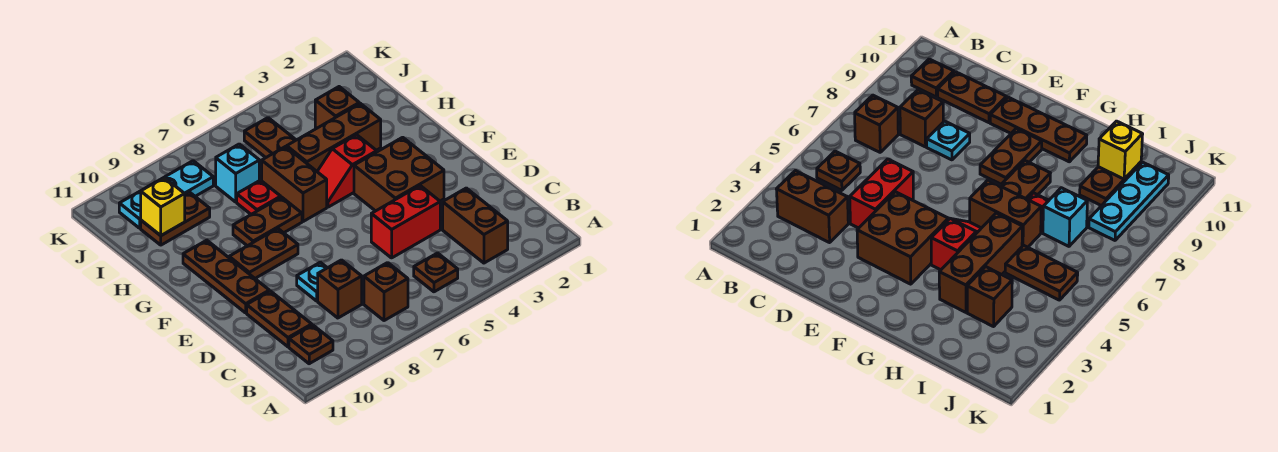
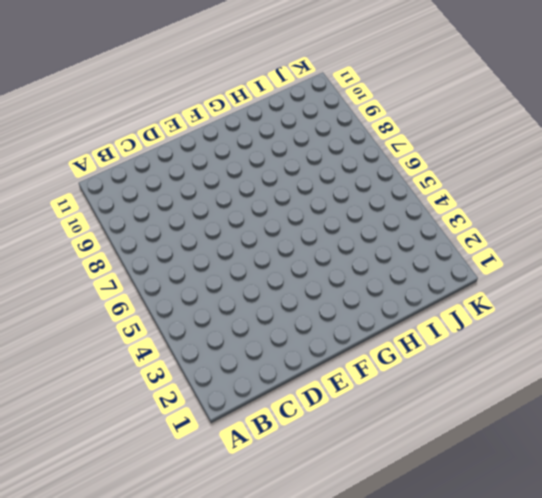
none -> brown brick B3:C3 level 1
none -> brown plate B5 level 1
none -> brown brick B7 level 1

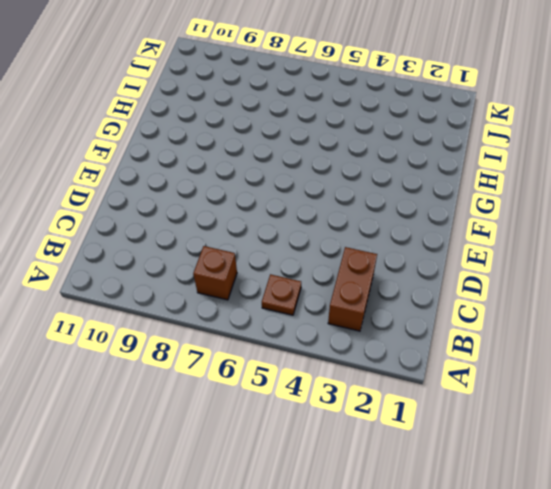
none -> brown plate B10 level 1
none -> brown brick C8 level 1
none -> brown plate C10:D10 level 1

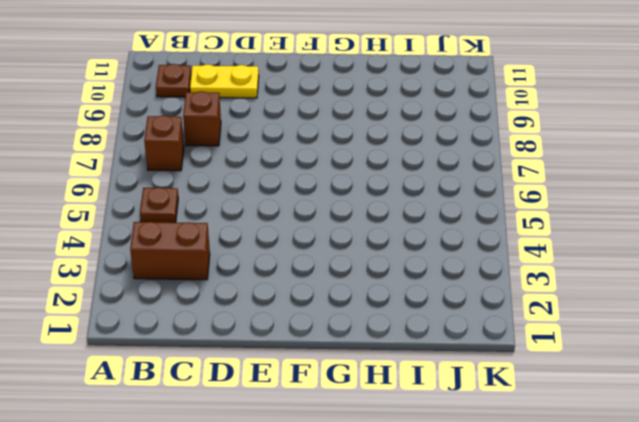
yellow plate C10:D10 level 1 -> brown plate C10:D10 level 1
none -> red brick D4:D5 level 1
none -> cyan plate D8 level 1
none -> brown brick E3:F4 level 1

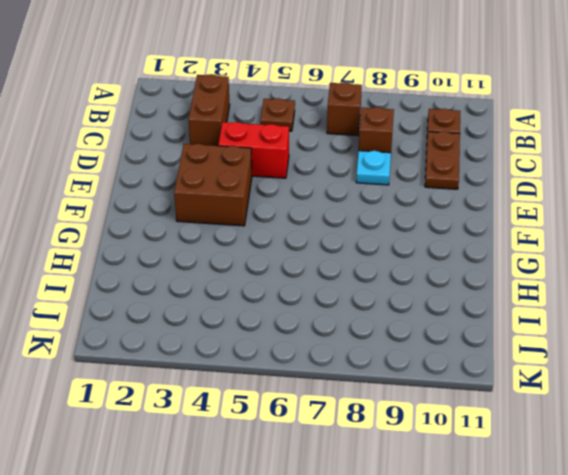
none -> brown plate E10:G10 level 1
none -> brown plate F8:F9 level 1
none -> red slope G4:G5 level 1 top 4

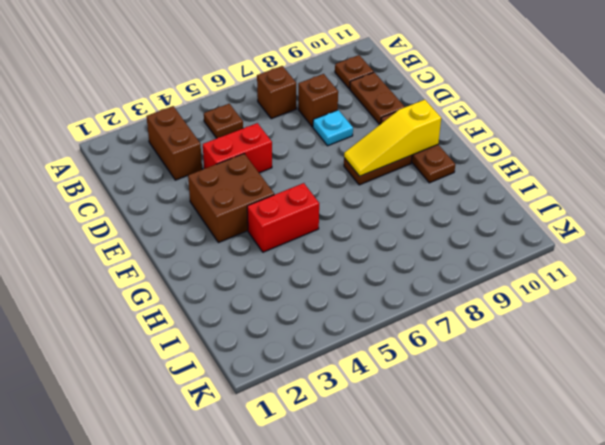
yellow slope F8:F10 level 2 top 10 -> none
red brick G4:G5 level 1 -> red slope G4:G5 level 1 top 4
none -> brown brick G6:H6 level 1
none -> brown plate G7:G8 level 1
none -> brown brick H3:H5 level 1

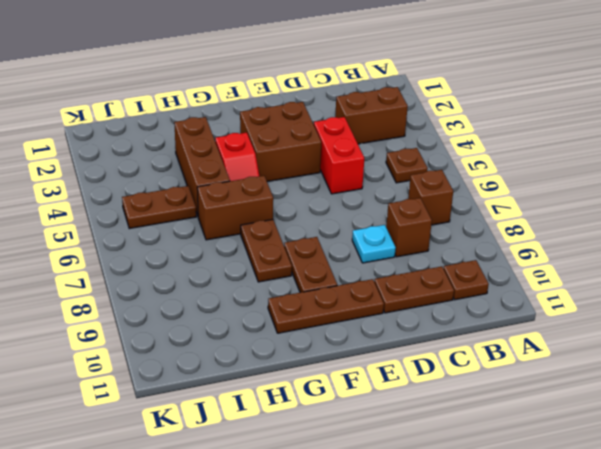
none -> red plate H7 level 1
none -> brown brick I3 level 1
none -> cyan brick I7 level 1

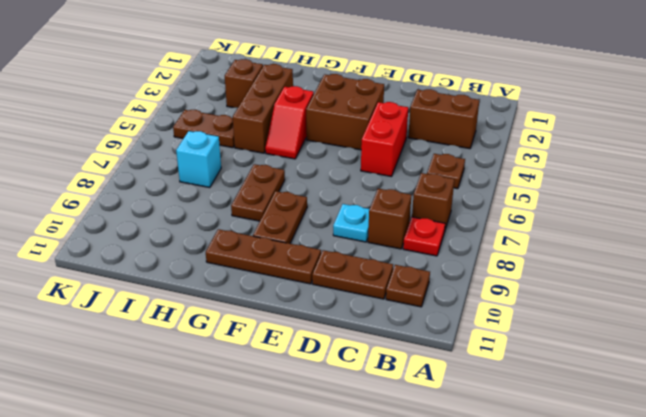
red plate B8 level 1 -> red plate H7 level 1
none -> brown brick G6:H6 level 1
none -> brown plate I9:I10 level 1
none -> cyan plate J8:J10 level 1

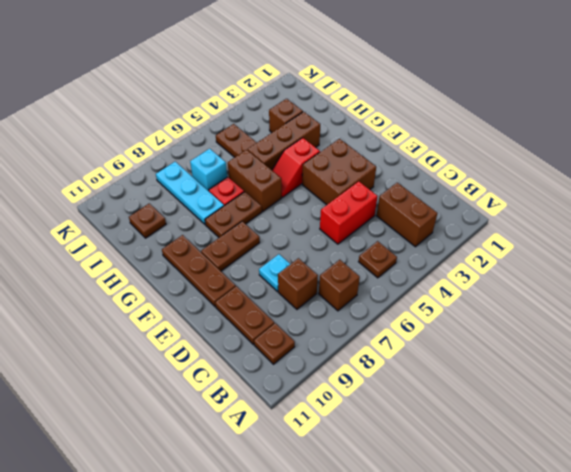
cyan plate H8:J8 level 1 -> cyan plate J8:J10 level 1
brown plate I10 level 1 -> brown plate I9:I10 level 1
none -> yellow brick I10 level 2

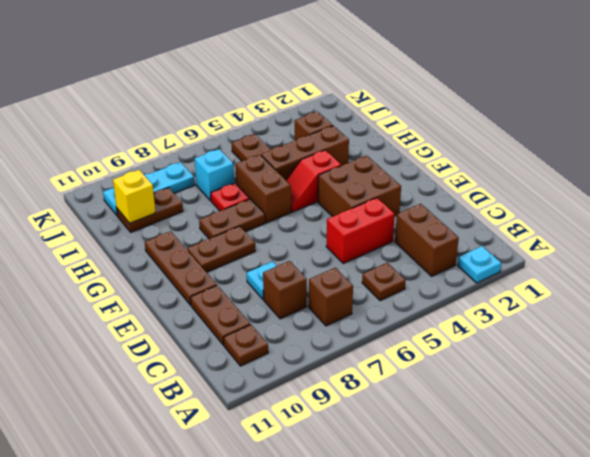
cyan plate A2 level 1 -> none

